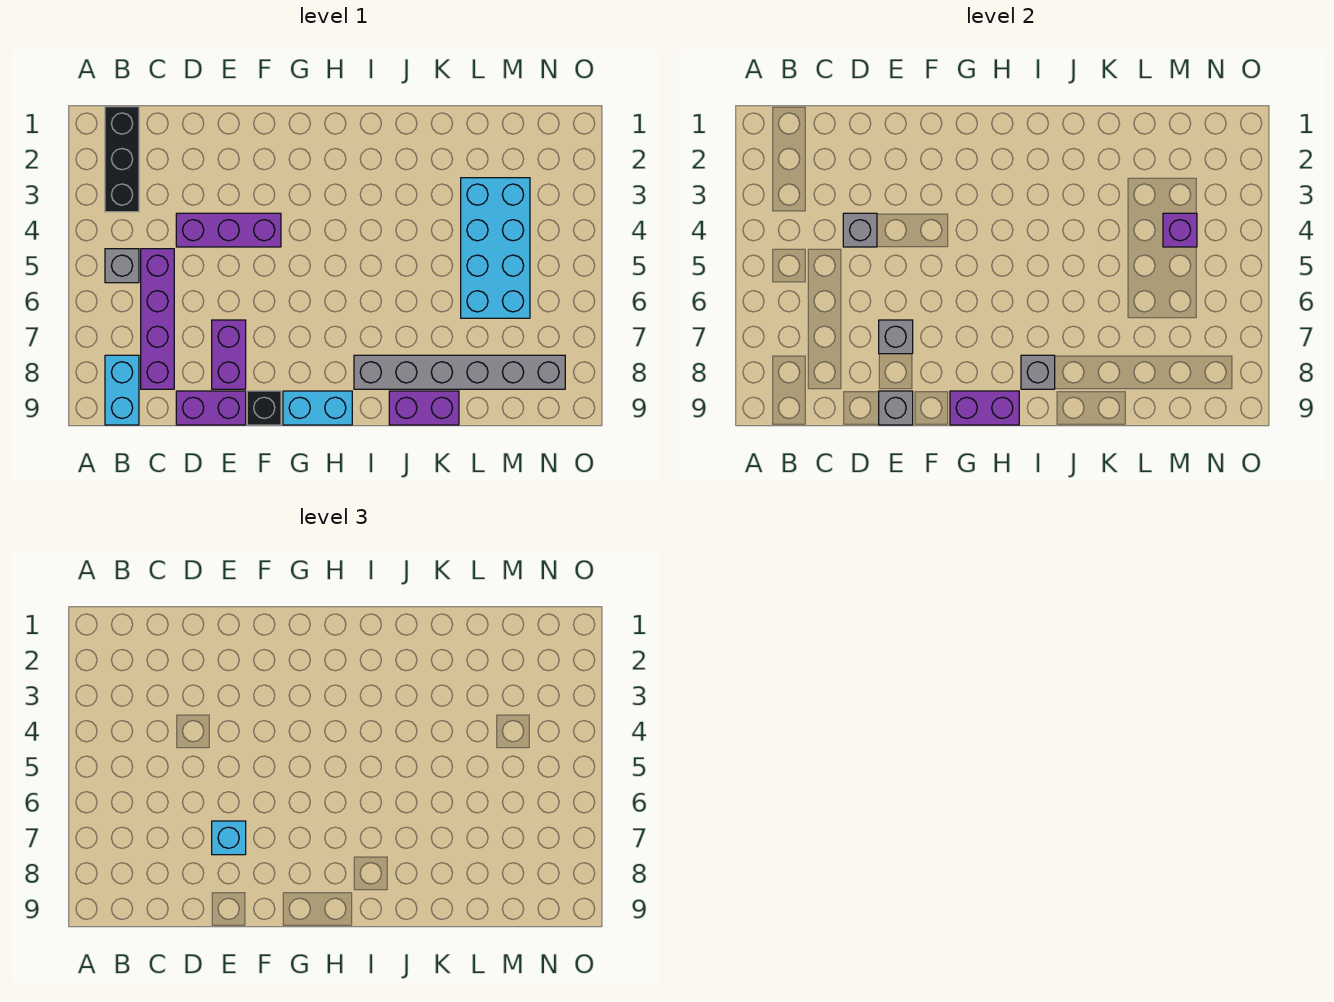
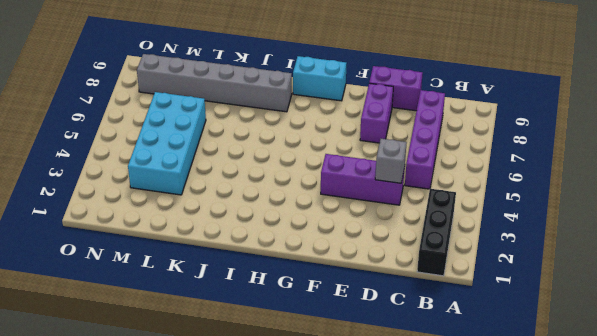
none -> grey brick B5 level 1
none -> cyan brick B8:B9 level 1
none -> black brick F9 level 1

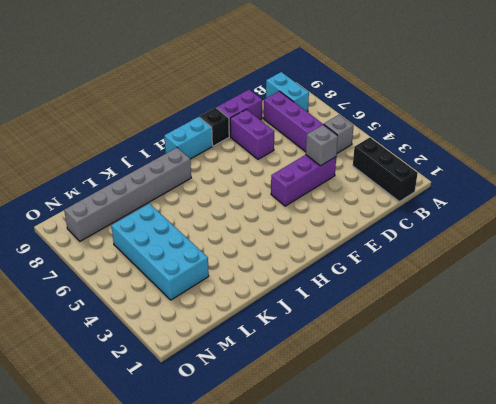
none -> purple brick J9:K9 level 1
none -> grey brick E7 level 2
none -> grey brick E9 level 2

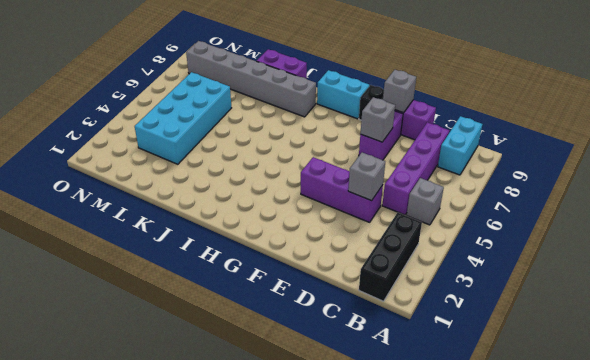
none -> purple brick G9:H9 level 2
none -> grey brick I8 level 2
none -> purple brick M4 level 2

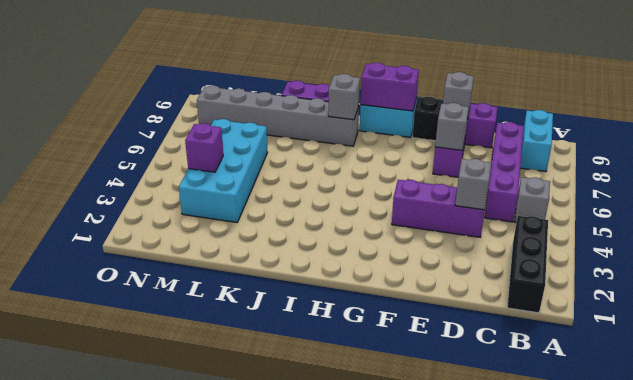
none -> cyan brick E7 level 3

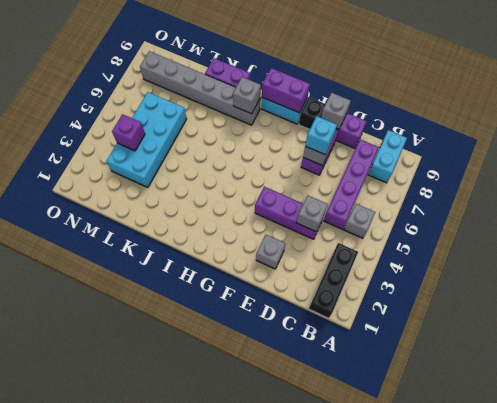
grey brick E2 level 1 -> none

